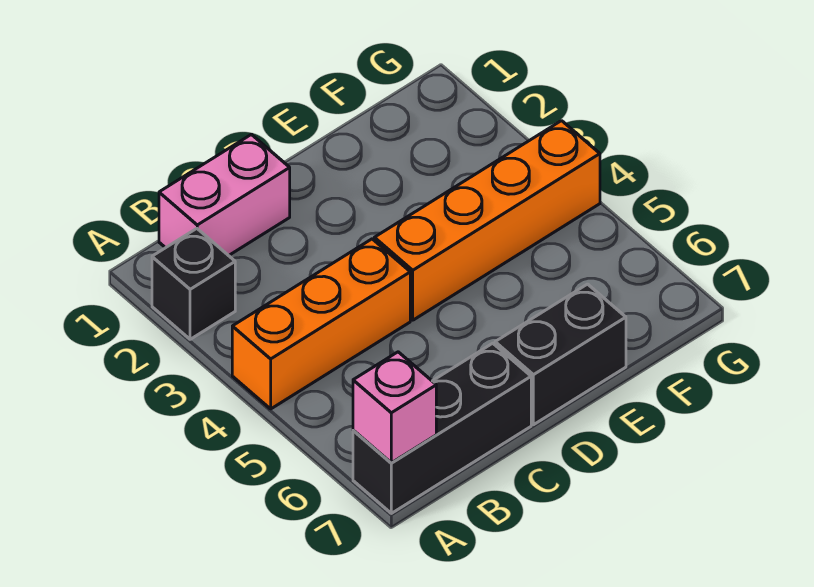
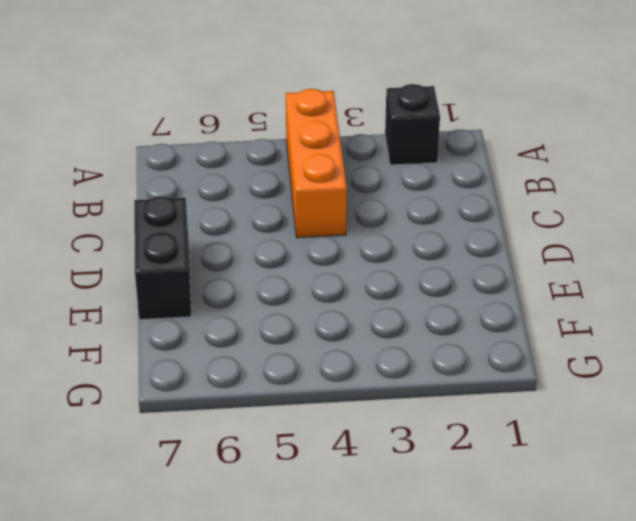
none -> black brick A7:C7 level 1
none -> pink brick B1:C1 level 1

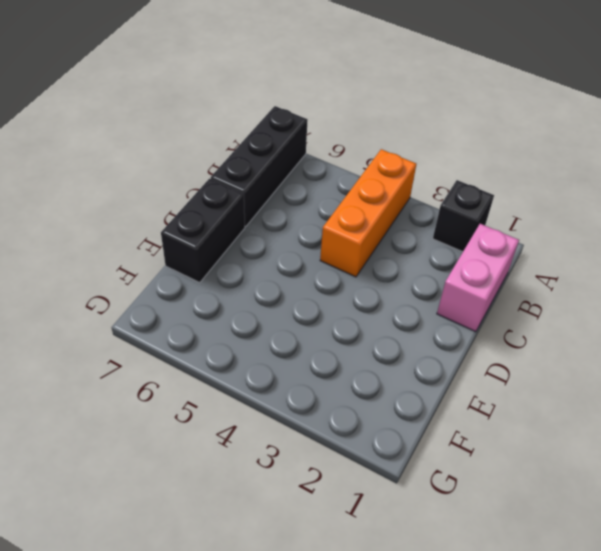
none -> orange brick D4:G4 level 1
none -> pink brick A7 level 2

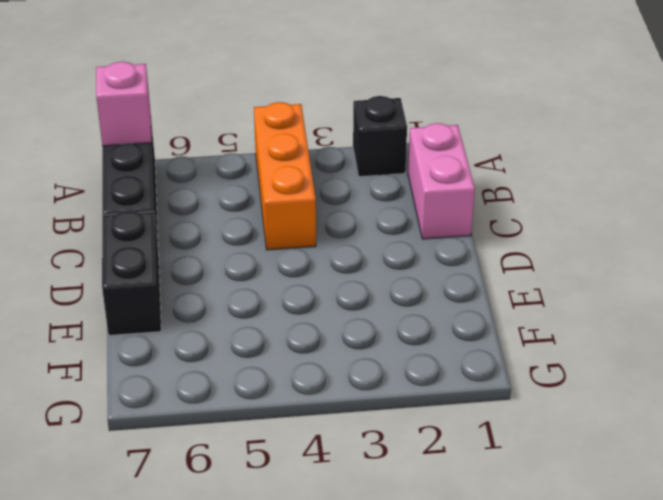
none -> orange brick D4:G4 level 1

